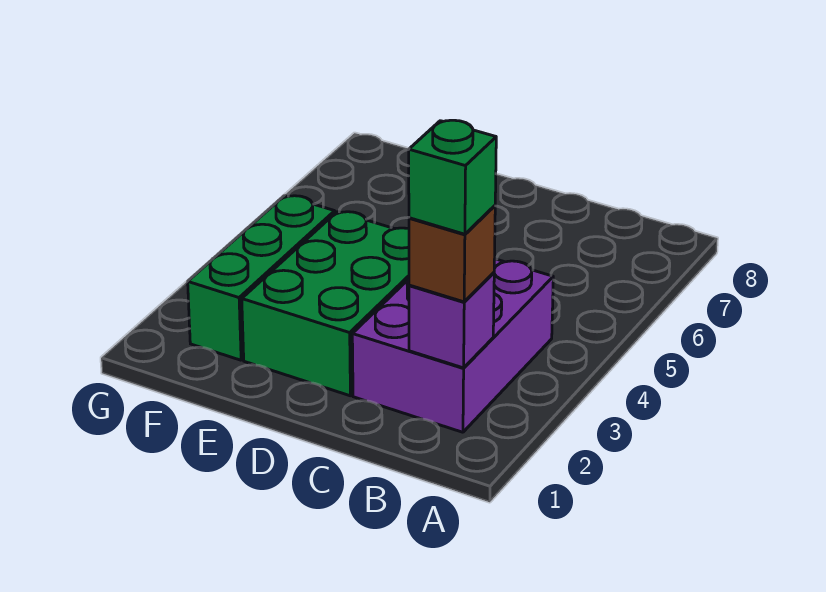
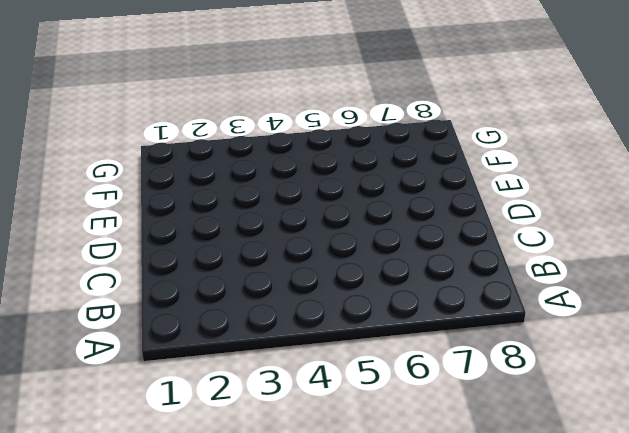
none -> purple brick B2:C4 level 1
none -> green brick D2:E4 level 1

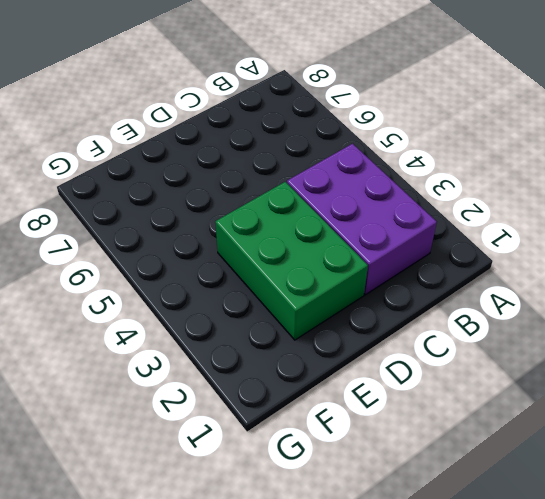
none -> green brick F2:F4 level 1
none -> purple brick B2 level 2

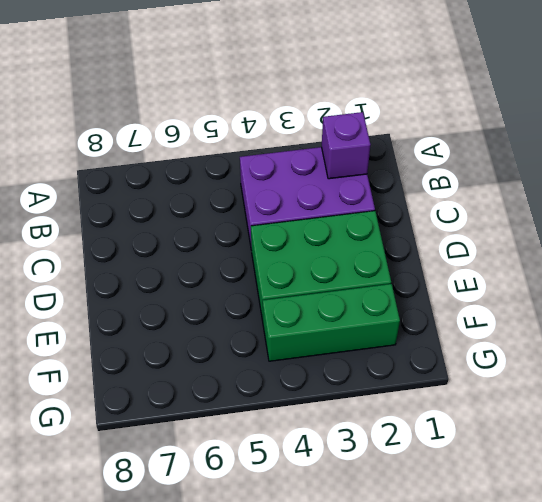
none -> brown brick B2 level 3
none -> green brick B2 level 4

